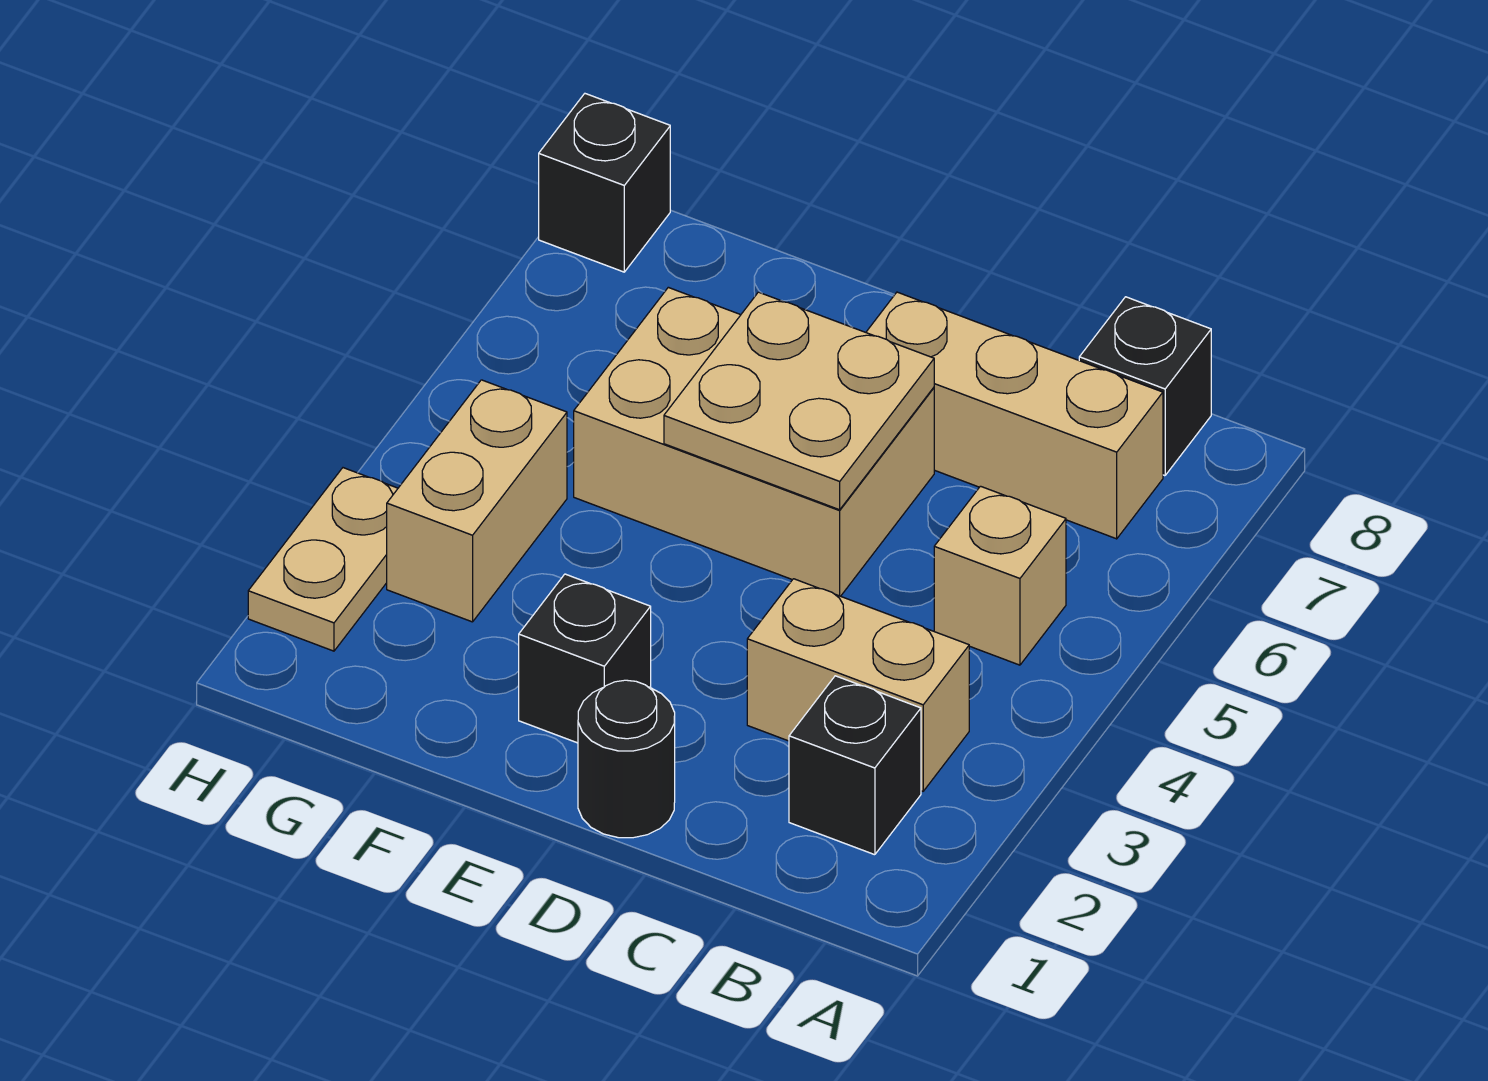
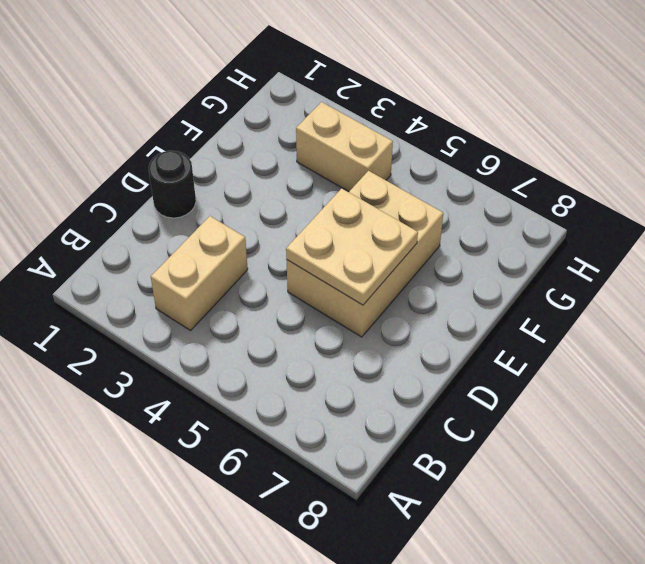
none -> black brick B2 level 1
none -> tan brick B5 level 1
none -> tan brick B7:D7 level 1

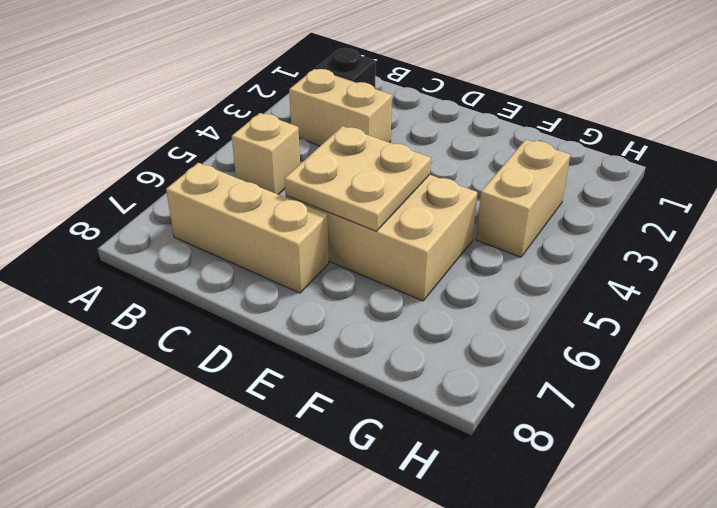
none -> black brick B8 level 1
none -> black round brick D1 level 1
none -> black brick E2 level 1

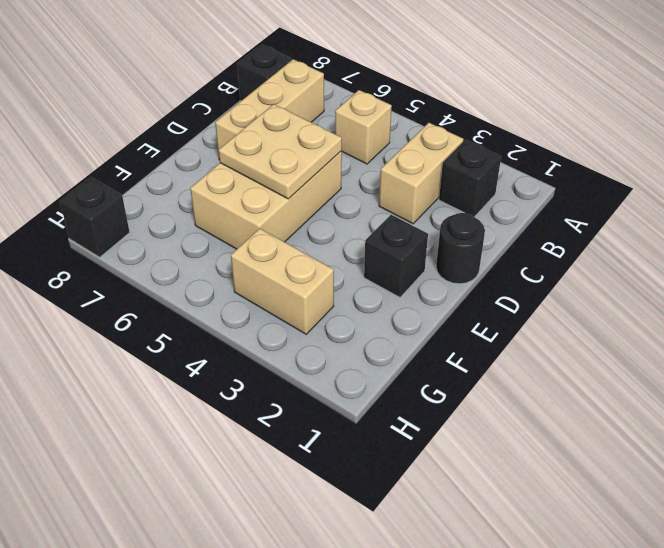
none -> tan plate H2:H3 level 1

